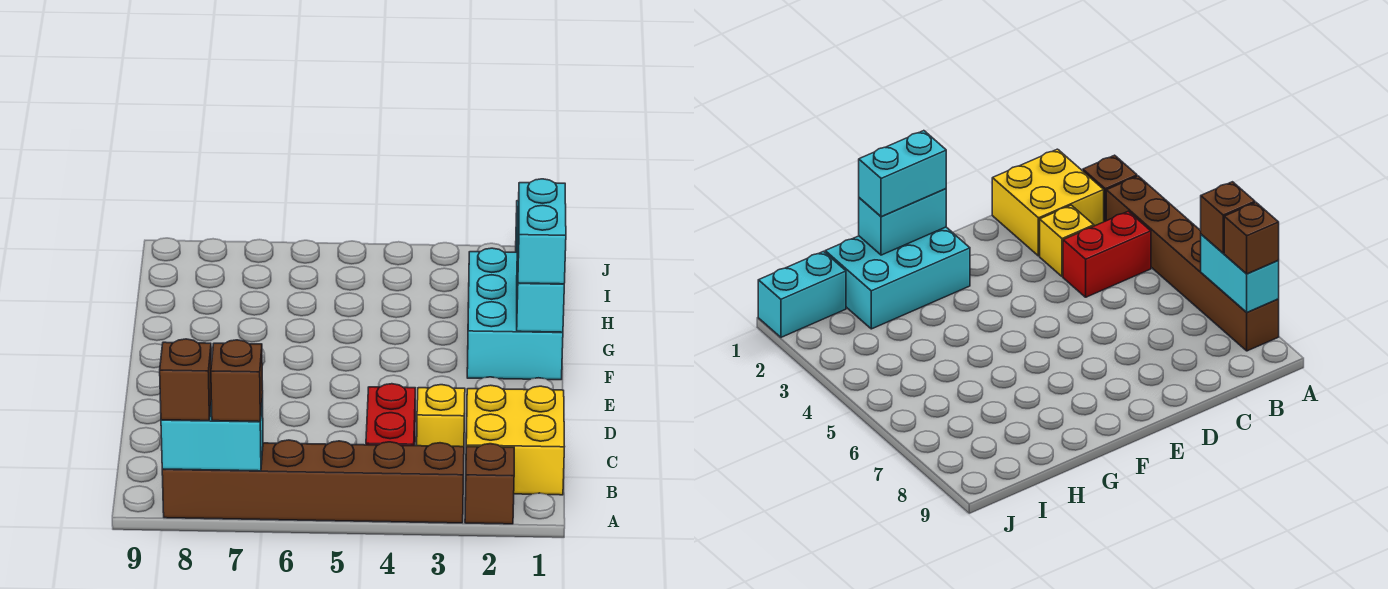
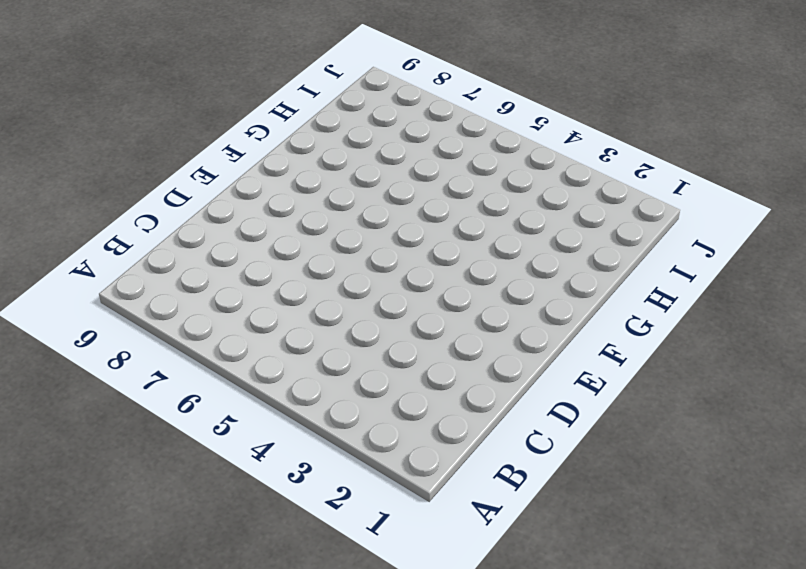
none -> brown brick A2 level 1
none -> brown brick A3:A8 level 1
none -> yellow brick B1:C2 level 1

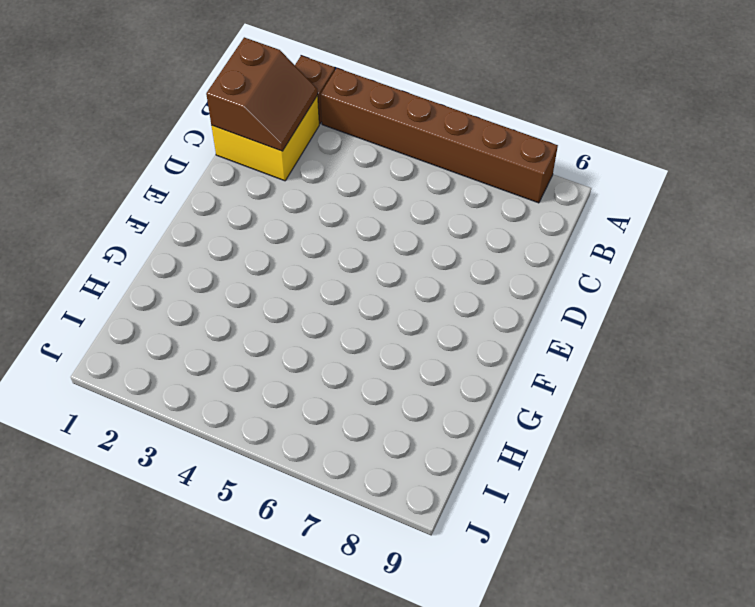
brown slope B1:C2 level 2 top 1 -> none
none -> red brick B4:C4 level 1
none -> yellow brick C3 level 1
none -> cyan brick F1:H2 level 1

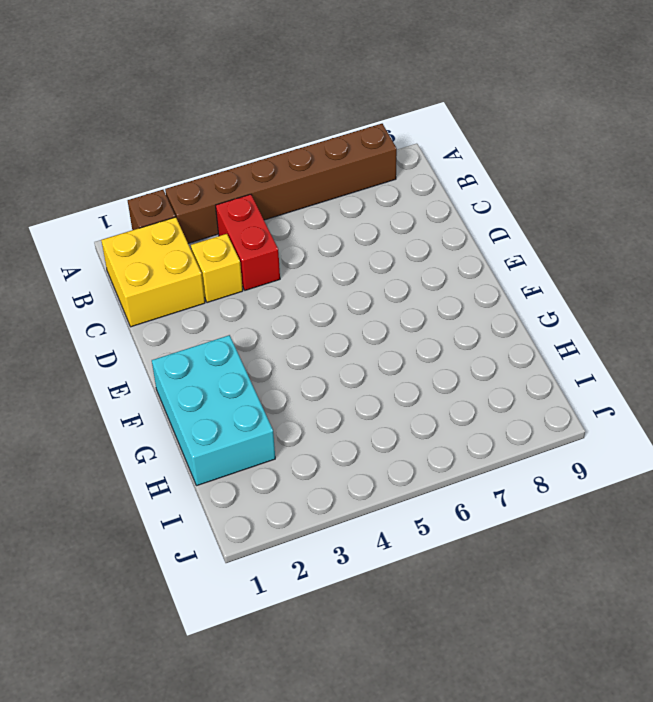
none -> cyan brick I1:J1 level 1
none -> cyan brick A7:A8 level 2
none -> cyan brick F1:G1 level 2

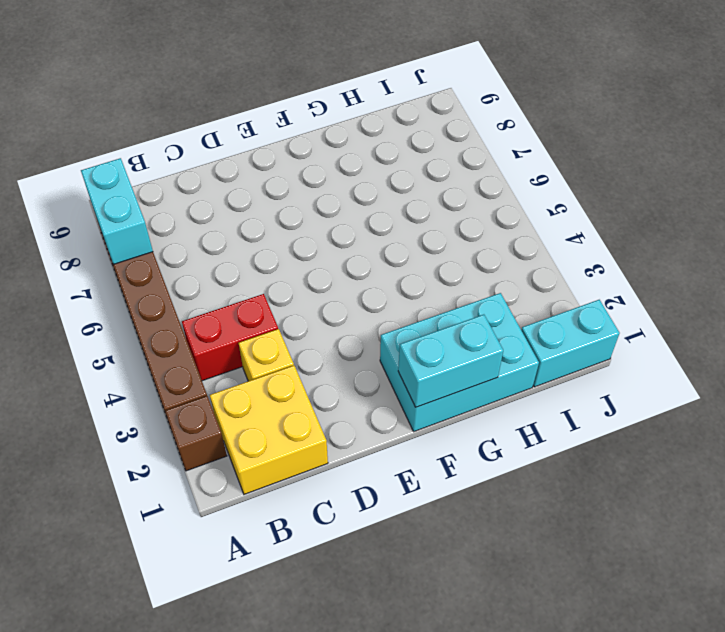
none -> brown brick A7 level 3
none -> brown brick A8 level 3
none -> cyan brick F1:G1 level 3

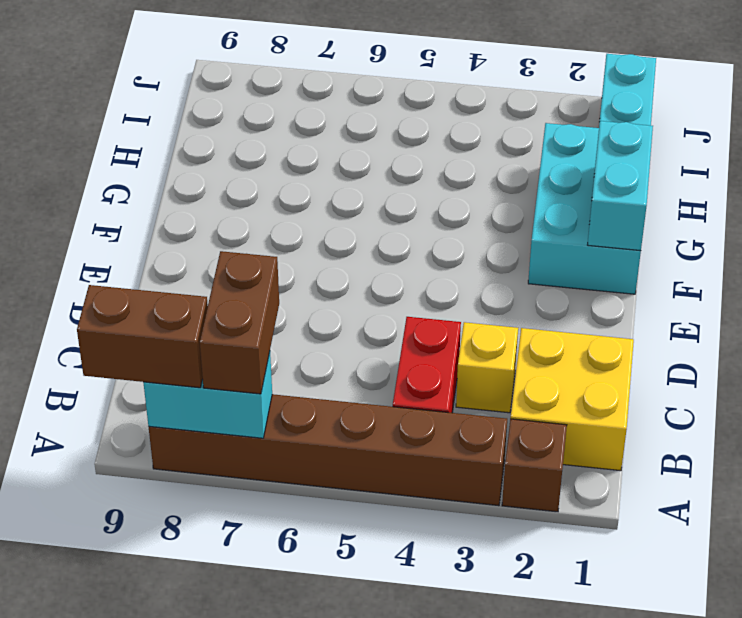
brown brick A7:B7 level 3 -> brown brick A7 level 3
brown brick A8:A9 level 3 -> brown brick A8 level 3
none -> cyan brick F1:G1 level 3

